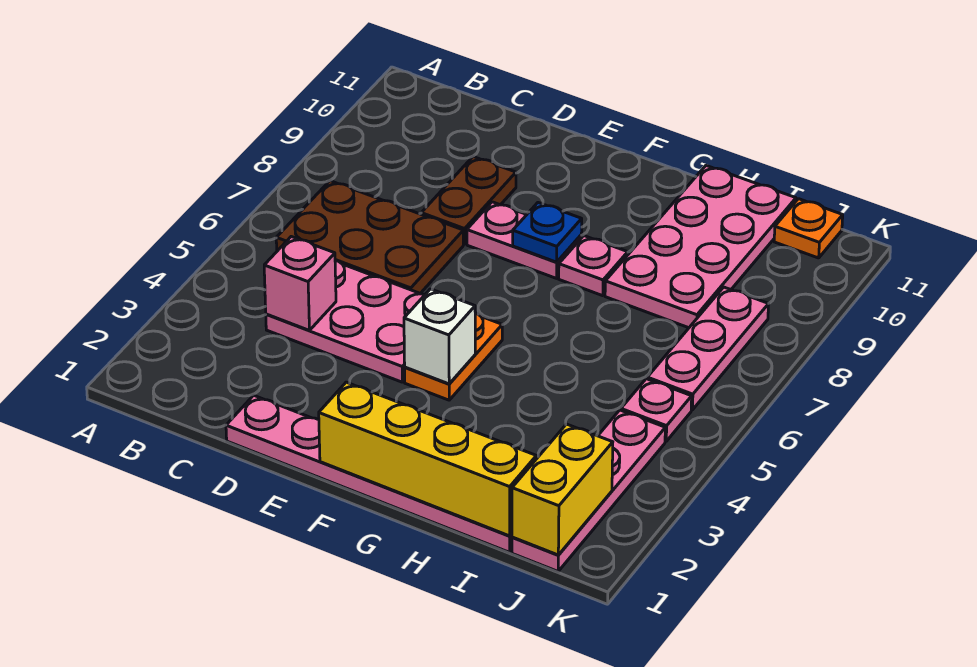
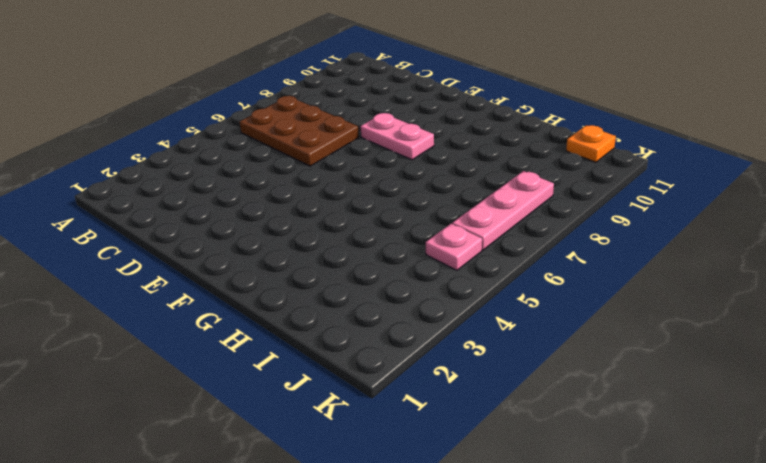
none -> pink plate C4:E5 level 1
none -> pink plate D1:I1 level 1
none -> brown plate D8:D9 level 1

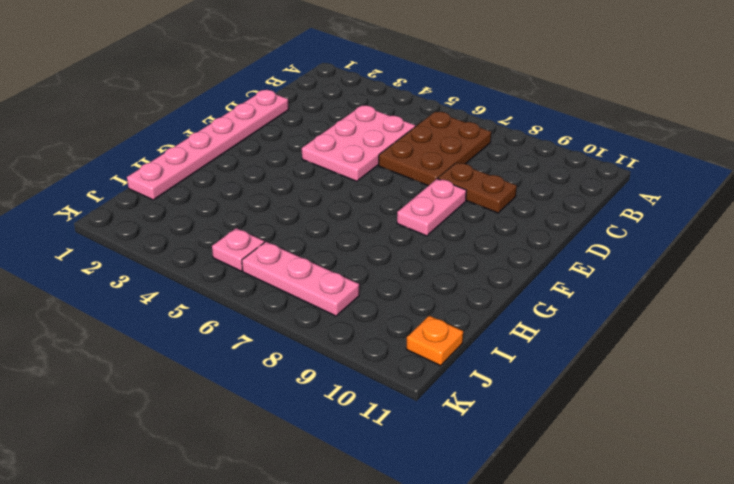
none -> orange plate F4:F5 level 1
none -> pink plate G8 level 1
none -> pink plate H8:I11 level 1

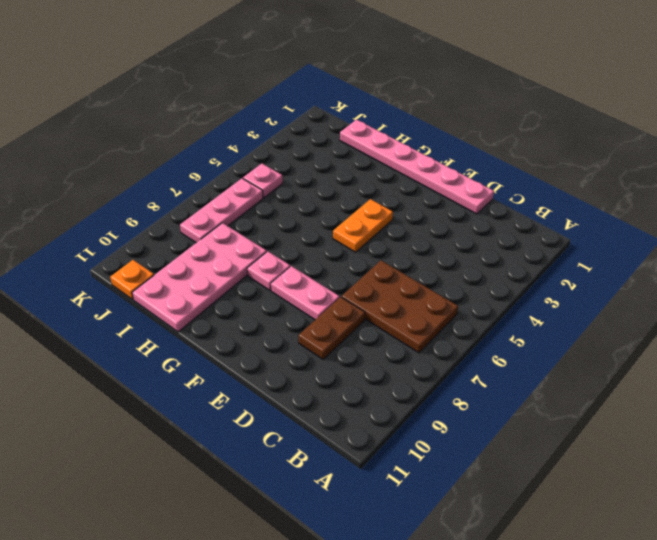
none -> pink plate C4:E5 level 1
none -> pink plate J1:J4 level 1
none -> pink brick C4 level 2

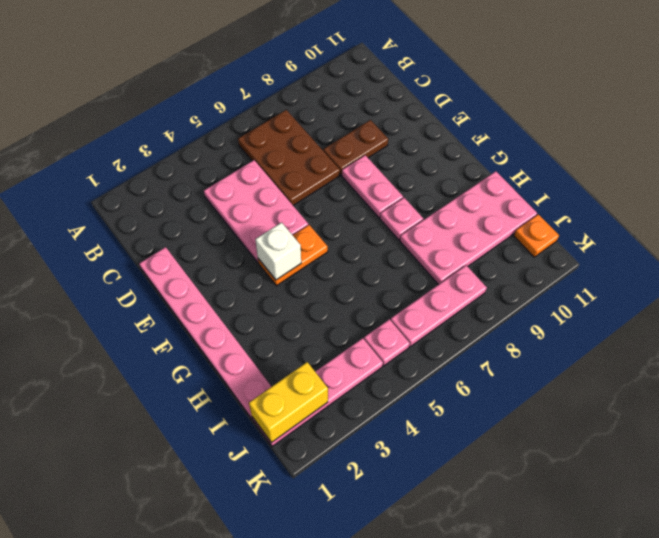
none -> pink brick C4 level 2
none -> yellow brick F1:I1 level 2
none -> blue plate F8 level 2

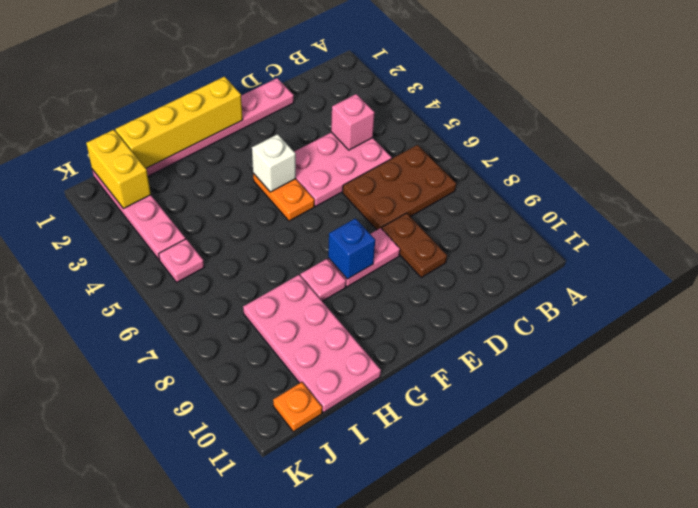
blue brick F8 level 2 -> blue plate F8 level 2
none -> pink plate J6:J8 level 1

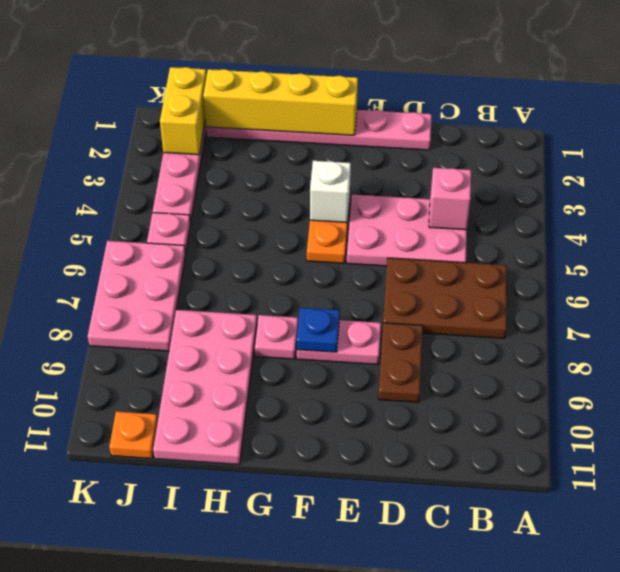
pink plate J6:K8 level 1 -> pink plate J6:J8 level 1

